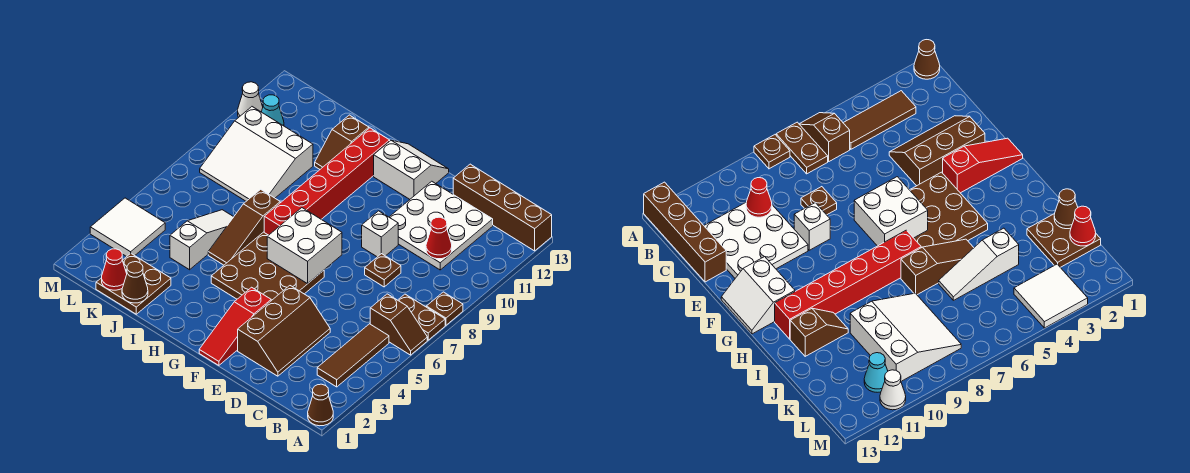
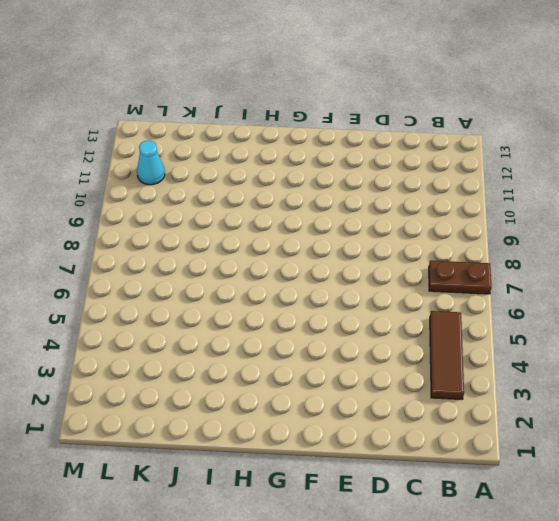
none -> brown cone A1 level 1
none -> brown slope A6:B6 level 1 top B
none -> brown plate A8 level 1

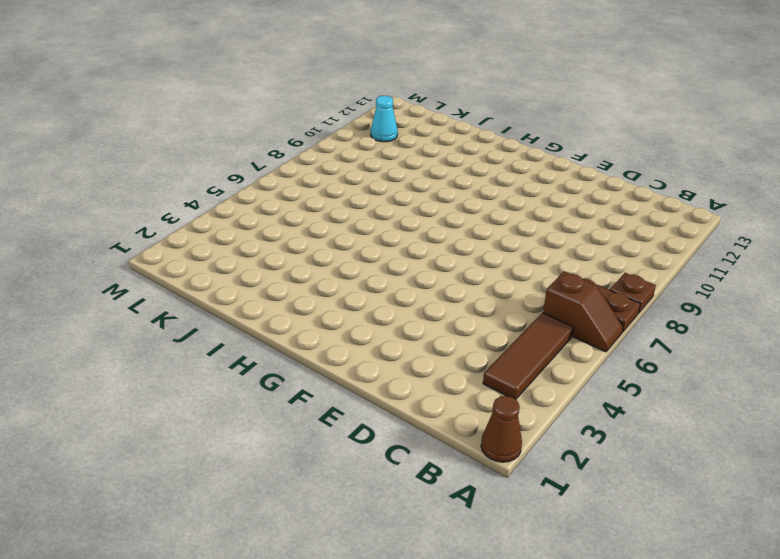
none -> brown brick A13:D13 level 1
none -> white plate C10:E12 level 1
none -> brown slope D2:E4 level 1 top E

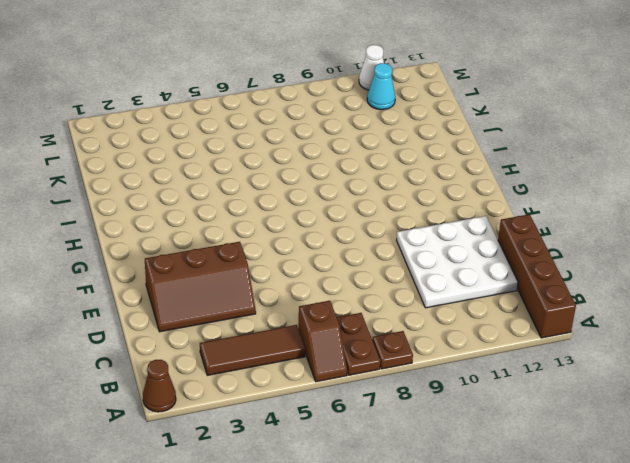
none -> brown plate D8 level 1
none -> white brick E9 level 1
none -> red slope F1:F3 level 1 top 3

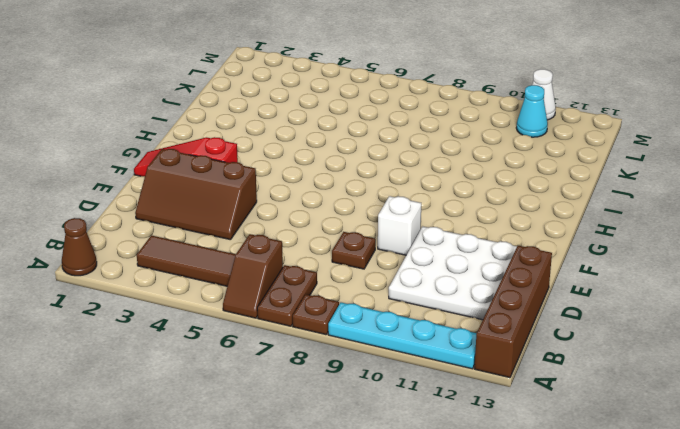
cyan plate A9:A12 level 1 -> none
none -> brown plate F4:H6 level 1
none -> white slope F12:G13 level 1 top 12
none -> red brick H7:H12 level 1

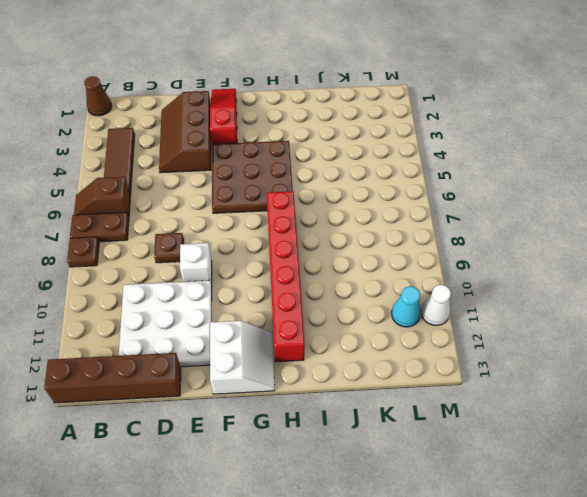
white slope F12:G13 level 1 top F -> white slope F12:G13 level 1 top 12
none -> brown slope I5:I7 level 1 top 7
none -> brown slope I11:I12 level 1 top 12
none -> brown plate J1:K2 level 1

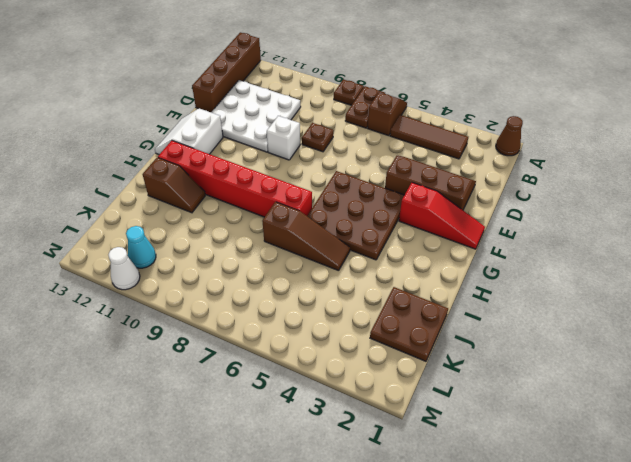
none -> white slope J4:J6 level 1 top 4
none -> white slope J8:L10 level 1 top 10
none -> white tile L3:M4 level 1

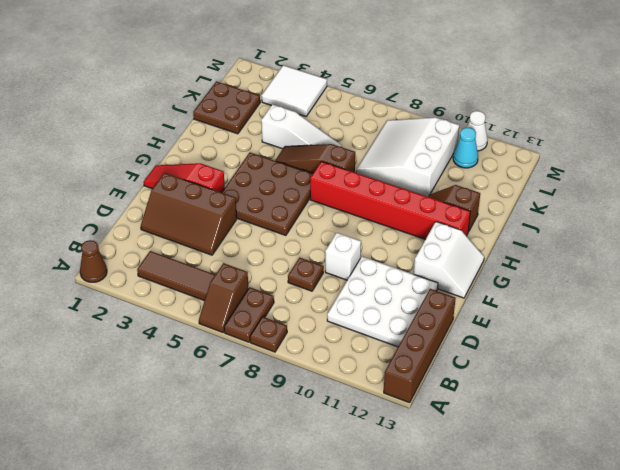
none -> red cone C10 level 2
none -> white brick F6:G7 level 2
none -> brown cone J1 level 2

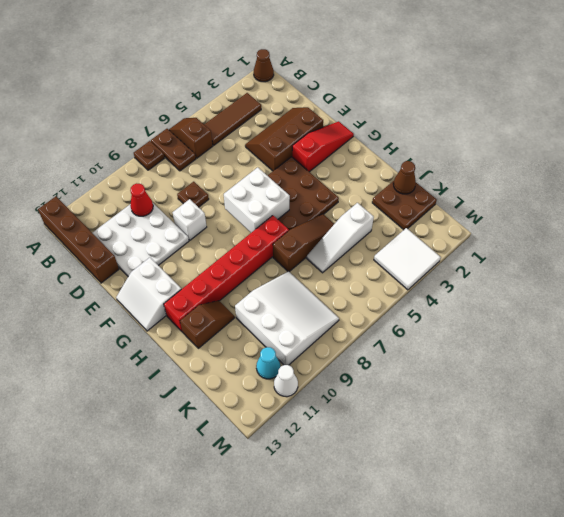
none -> red cone K1 level 2

